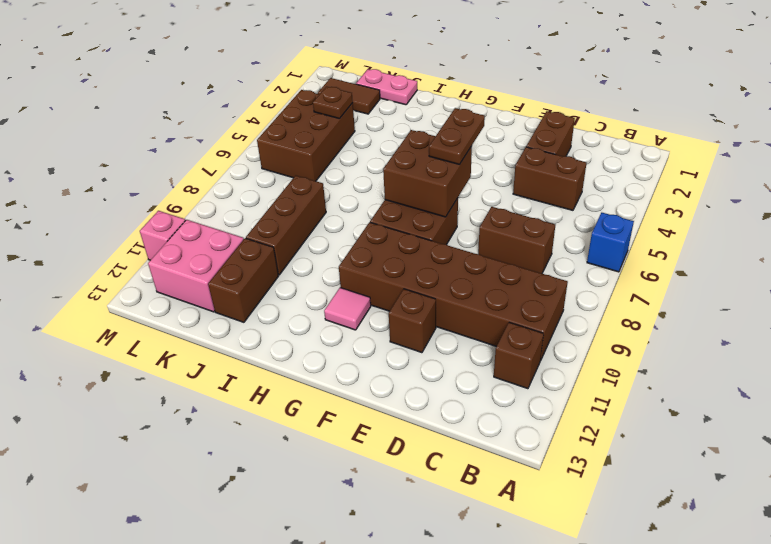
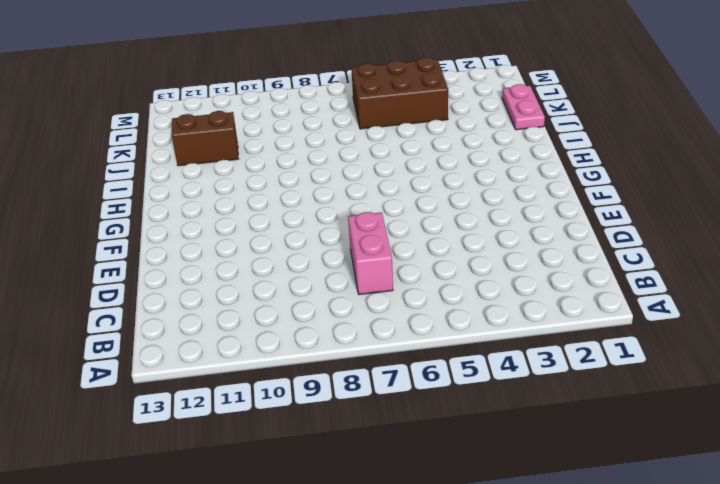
pink brick C7:D7 level 1 -> brown brick C7:D7 level 1
none -> blue brick A6 level 1
none -> brown brick B9:G10 level 1
none -> brown brick B11 level 1

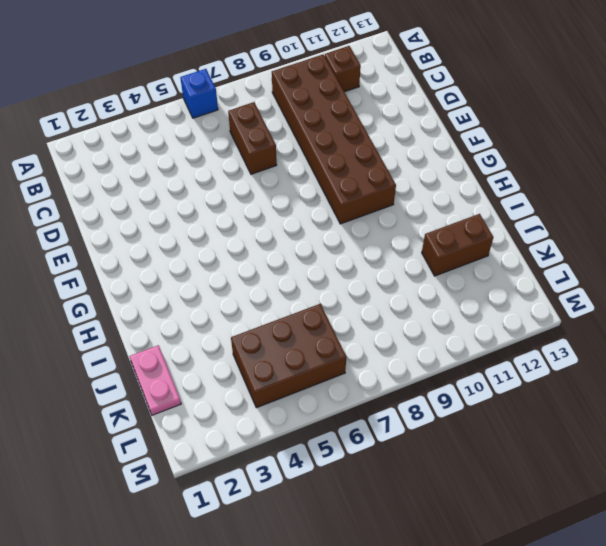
none -> brown brick C4:D4 level 1
none -> brown brick D2:D3 level 1
none -> brown brick E11 level 1

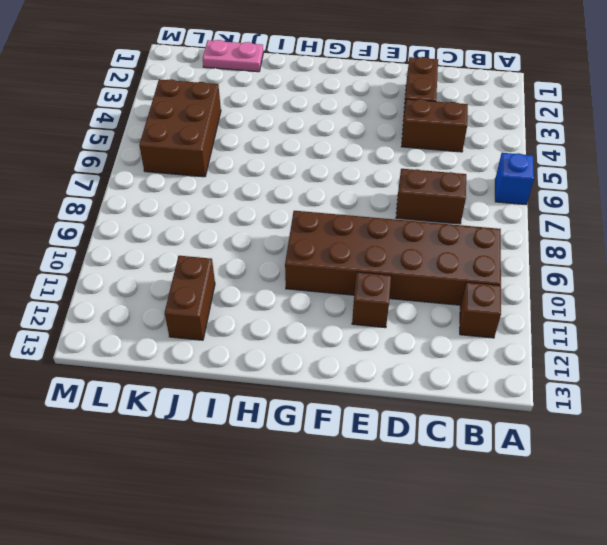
none -> brown brick F7:G8 level 1
none -> pink tile G11 level 1
none -> brown brick J8:J10 level 1

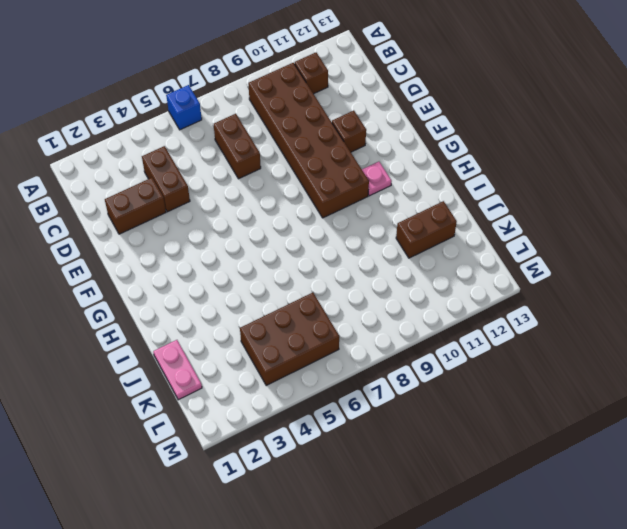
pink plate G11 level 1 -> pink tile G11 level 1
none -> brown brick F7:G8 level 1
none -> brown brick J8:J10 level 1
none -> brown tile K2:L2 level 1

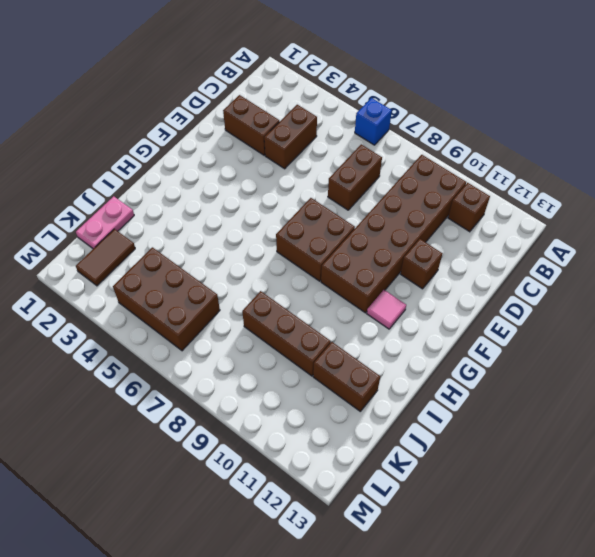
none -> pink brick K11:L12 level 1
none -> pink brick M11 level 1
none -> brown brick F6:G7 level 2

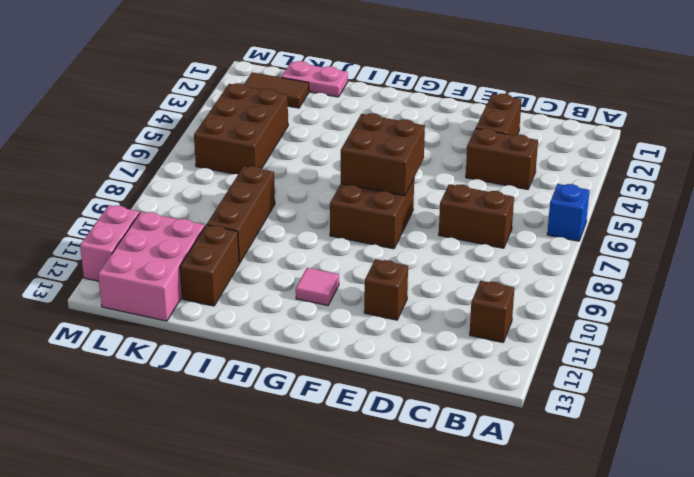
pink brick K11:L13 level 1 -> pink brick K11:L12 level 1
pink brick M11:M12 level 1 -> pink brick M11 level 1
none -> brown brick B9:G10 level 1
none -> brown plate K4 level 2
none -> brown plate F5:F6 level 3

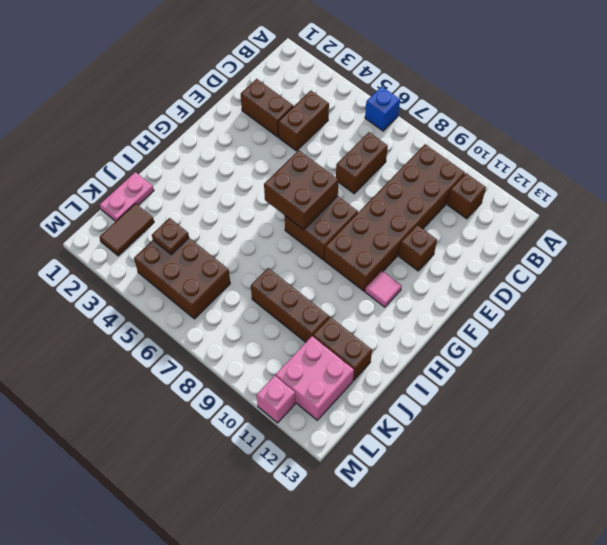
none -> brown plate F5:F6 level 3

